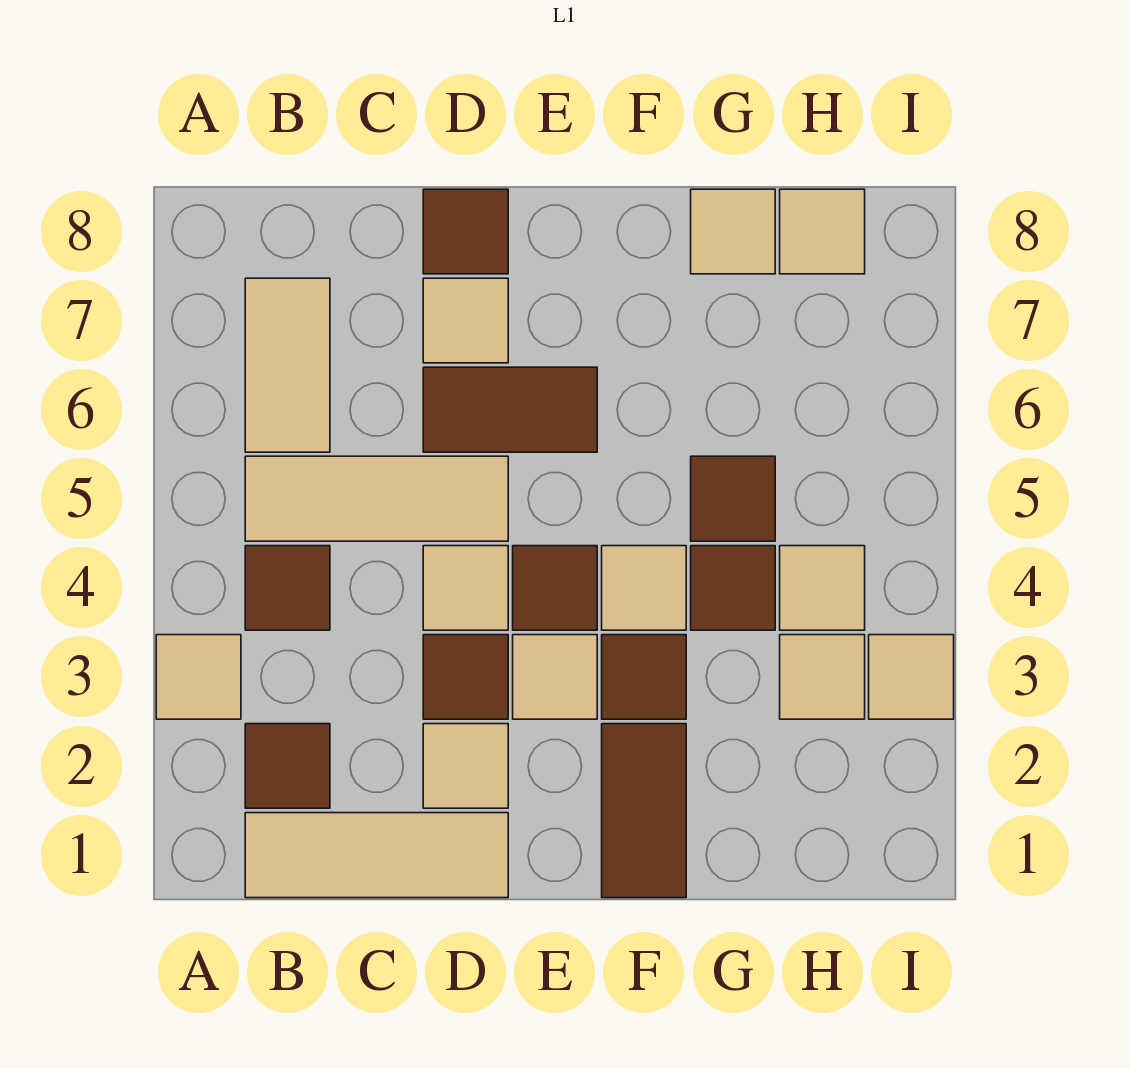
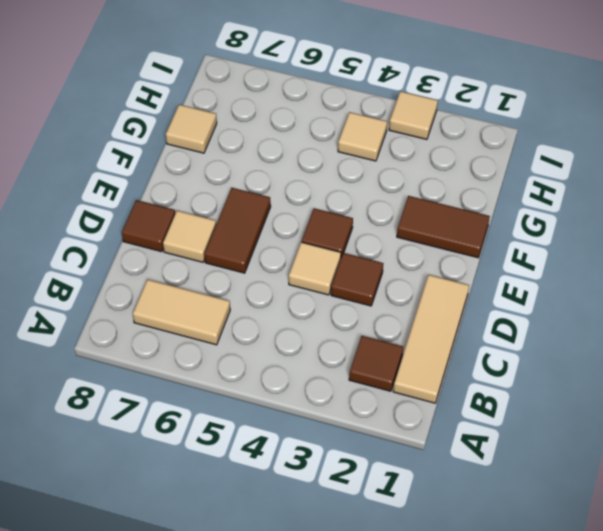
none -> tan tile A3 level 1
none -> brown tile B4 level 1
none -> tan tile B5:D5 level 1

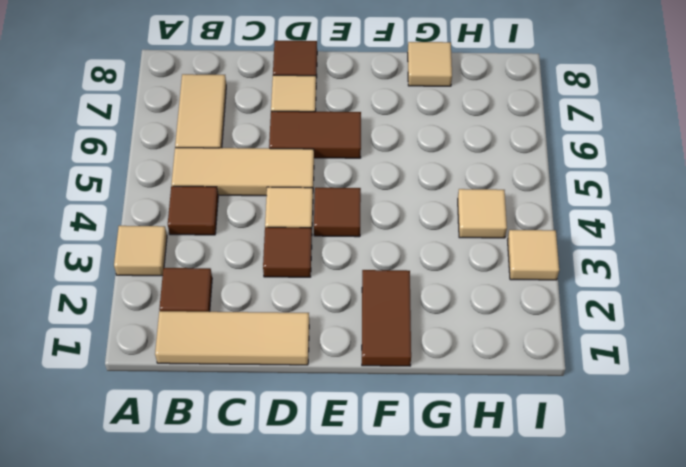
none -> tan tile D2 level 1
none -> tan tile E3 level 1
none -> brown tile F3 level 1

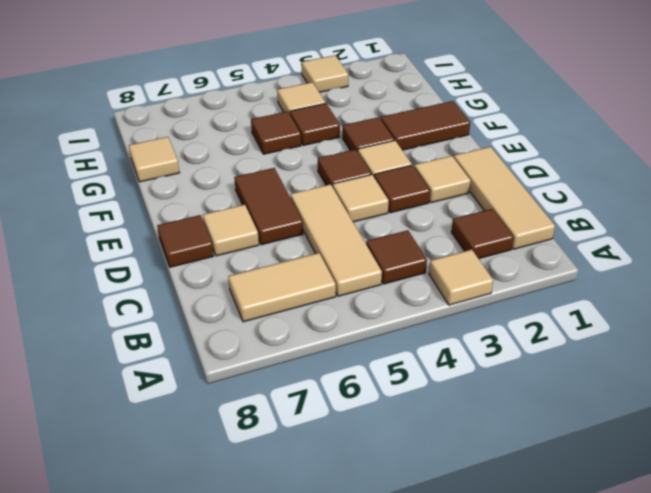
none -> tan tile F4 level 1
none -> tan tile H3 level 1
none -> tan tile H8 level 1

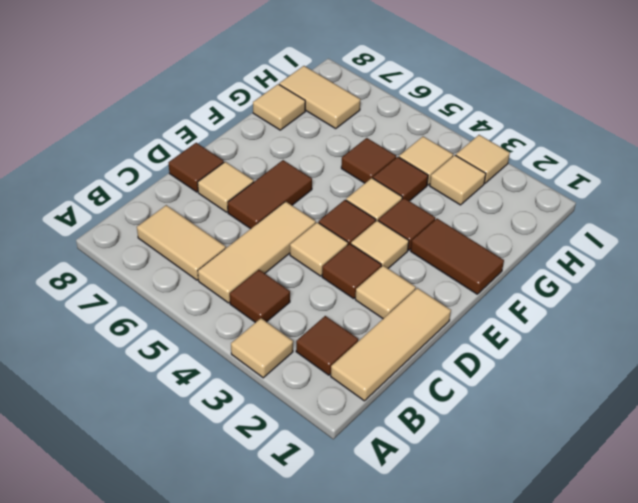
tan tile H7:H8 level 1 -> tan tile H8 level 1

